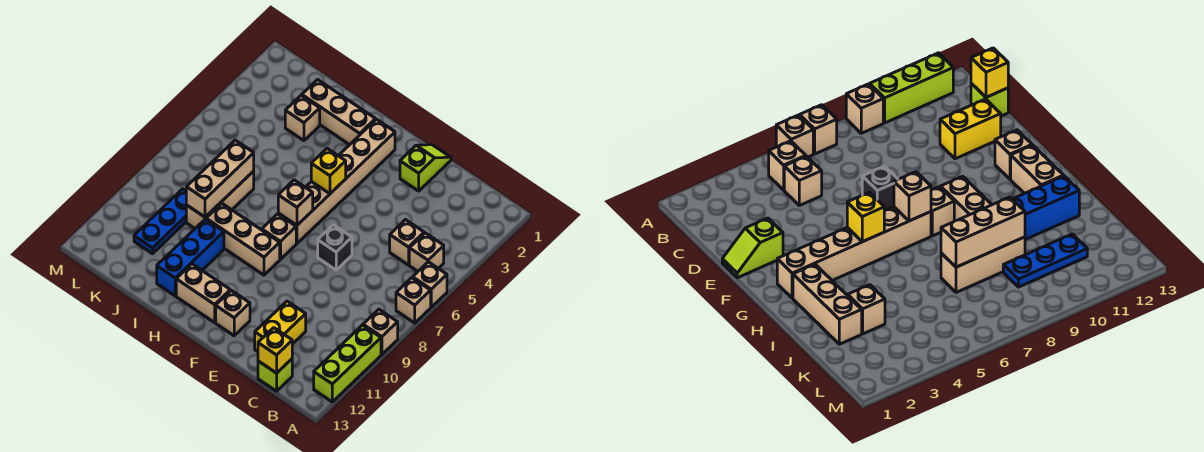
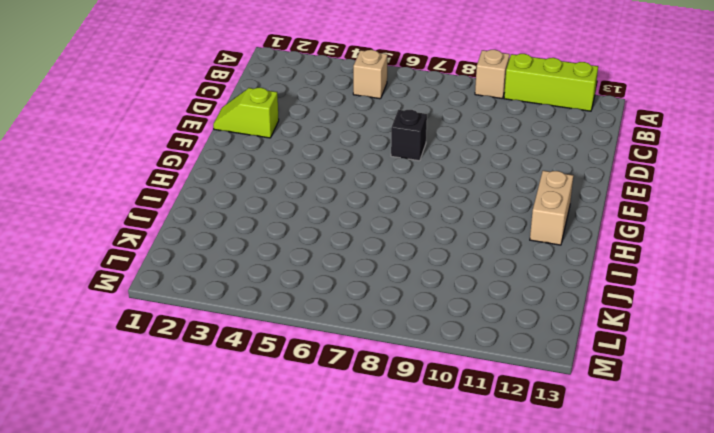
none -> tan brick A6 level 1
none -> tan brick A7 level 1
none -> tan brick C5 level 1

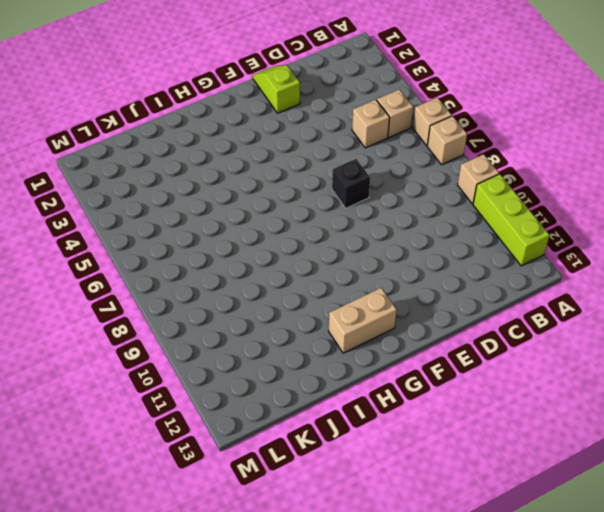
none -> lime brick C13 level 1
none -> yellow brick D11:D12 level 1
none -> tan brick F12 level 1

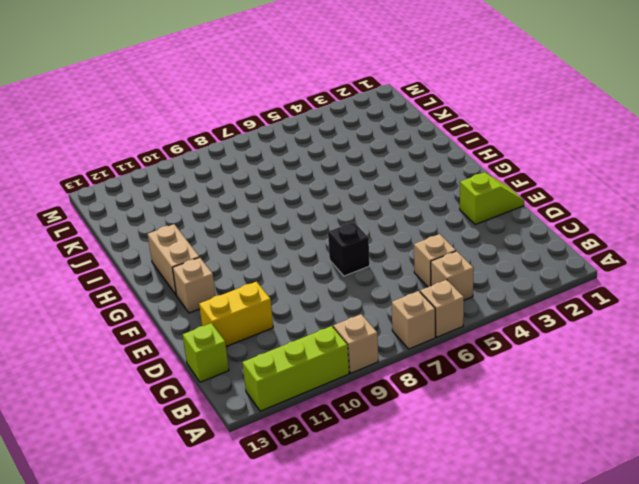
none -> tan brick G2:G7 level 1
none -> tan brick G8 level 1
none -> tan brick G9:I9 level 1

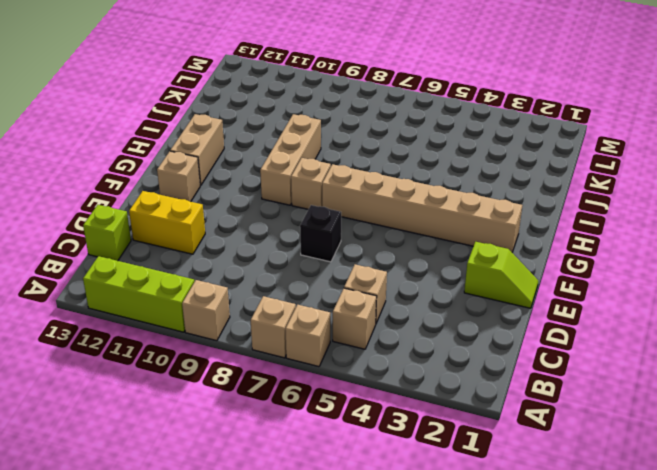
none -> tan brick H2:J2 level 1
none -> blue brick I10:I12 level 1
none -> tan brick J3 level 1

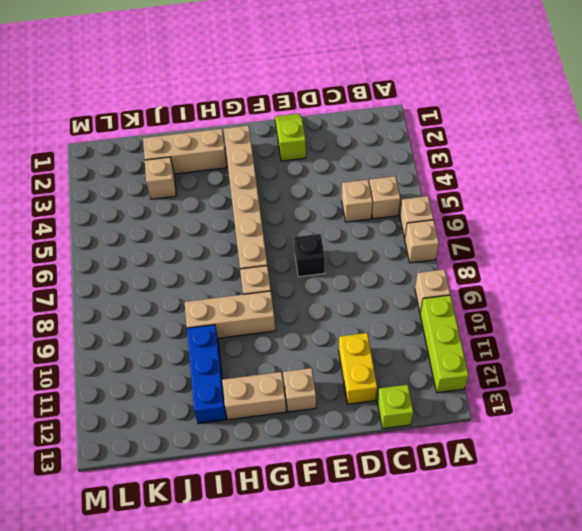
none -> tan brick J7:J9 level 1
none -> blue plate K9:K11 level 1
none -> yellow brick C13 level 2

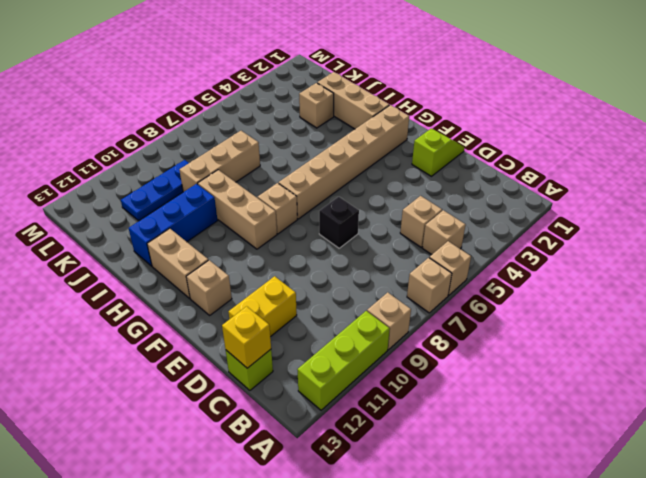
none -> yellow brick G5 level 2
none -> tan brick G7 level 2
none -> tan brick J7:J9 level 2

